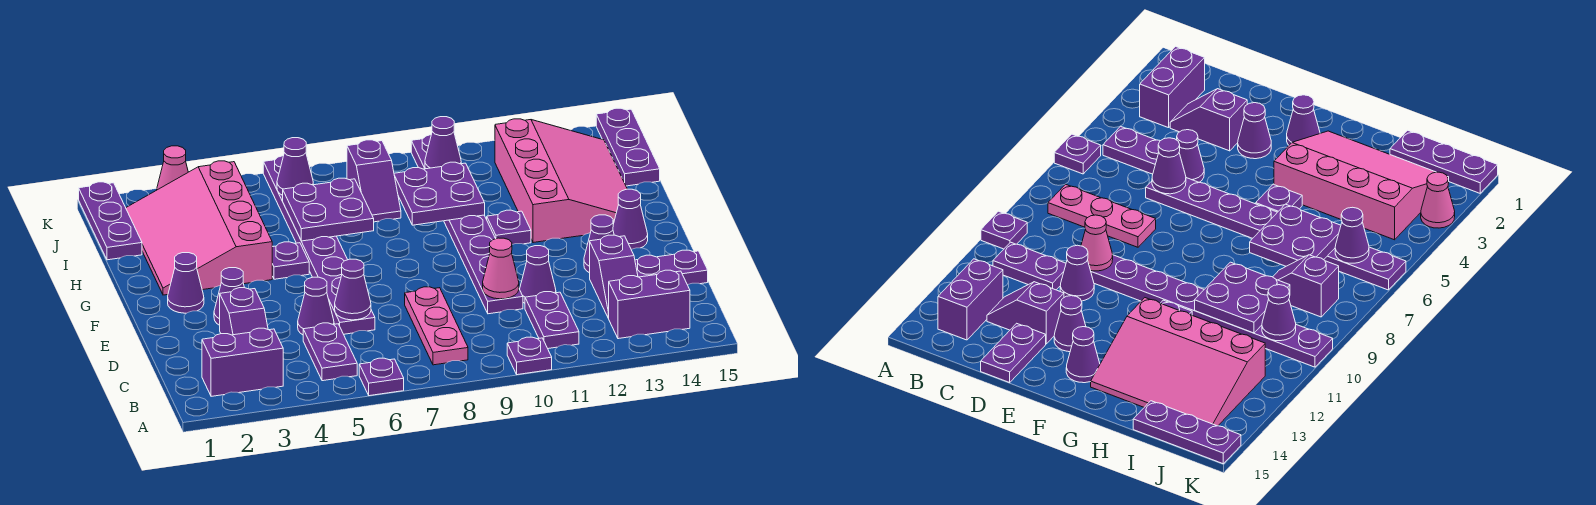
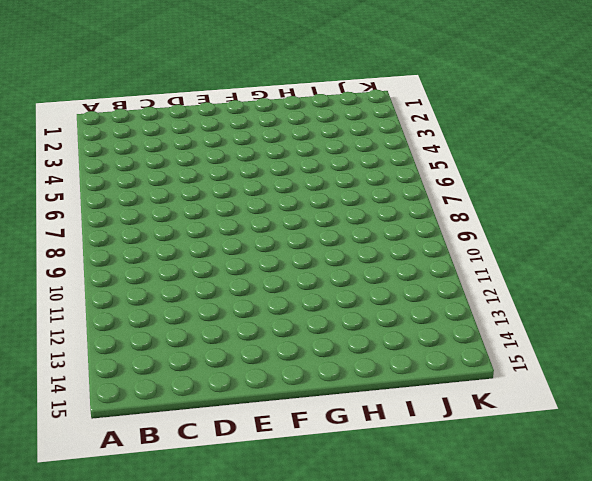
none -> purple plate A6 level 1
none -> purple plate A10 level 1
none -> purple brick B2:B3 level 1
none -> purple plate B5:C5 level 1

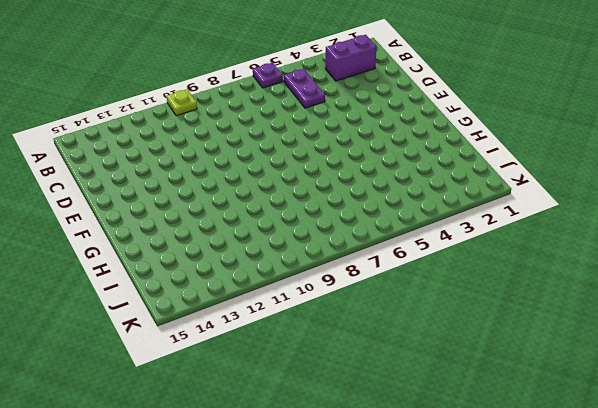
lime plate A10 level 1 -> purple plate A10 level 1
none -> pink plate B8:D8 level 1
none -> purple plate B11:C11 level 1
none -> purple brick B13:B14 level 1
none -> purple slope C3:D3 level 1 top D

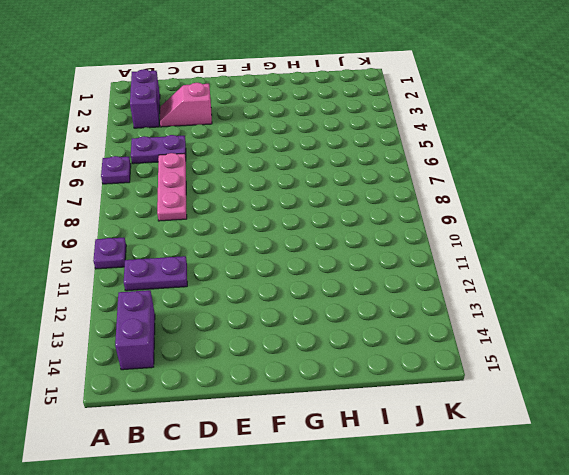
pink slope C3:D3 level 1 top D -> purple slope C3:D3 level 1 top D
pink plate C6:C8 level 1 -> pink plate B8:D8 level 1
none -> purple slope C13:D13 level 1 top D
none -> purple cone D5 level 1
none -> purple plate D6:K6 level 1
none -> purple plate D10:K10 level 1

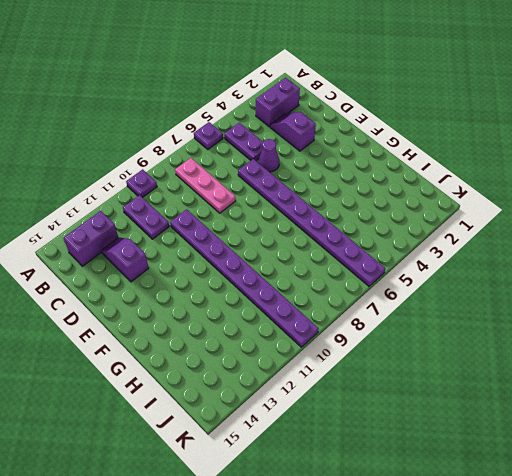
none -> purple cone D11 level 1
none -> purple plate D14:D15 level 1
none -> purple cone E3 level 1
none -> purple cone E13 level 1

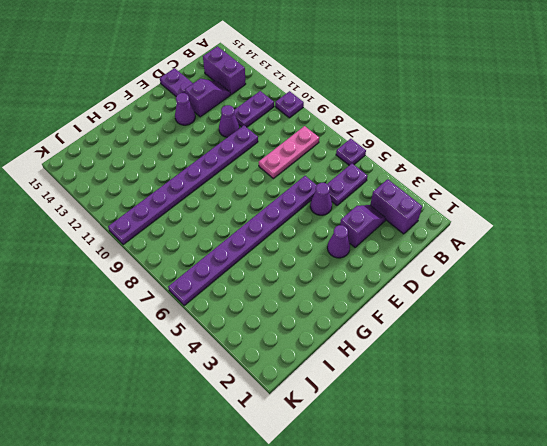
none -> purple cone F2 level 1
none -> purple cone F14 level 1
none -> pink slope G2:J4 level 1 top 4
none -> purple plate G5 level 1

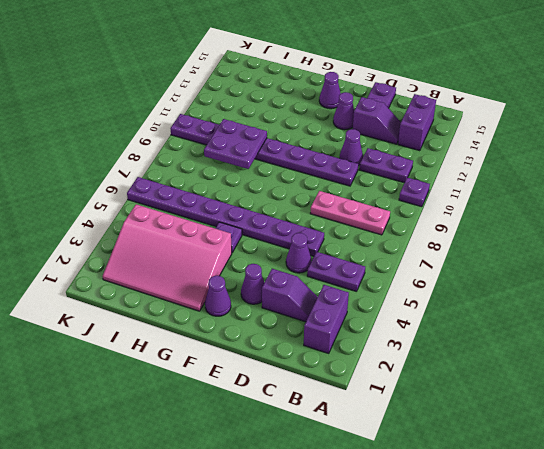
none -> purple plate A6 level 1
none -> purple plate G11 level 1
none -> pink slope G12:J14 level 1 top 12
none -> purple plate I1:K1 level 1

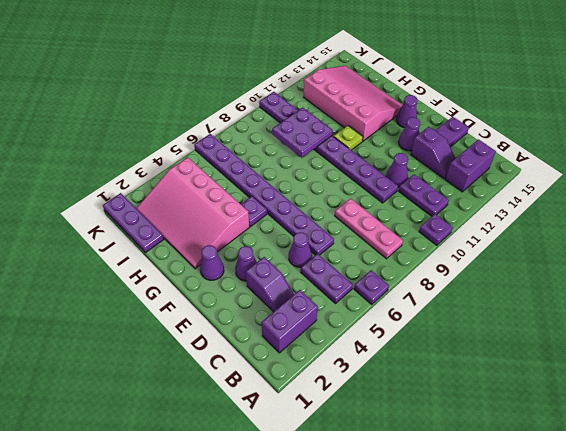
lime plate G11 level 1 -> purple plate G11 level 1
none -> purple slope I8:J8 level 1 top J
none -> purple plate I15:K15 level 1
none -> pink cone K3 level 1
none -> purple cone D6 level 2

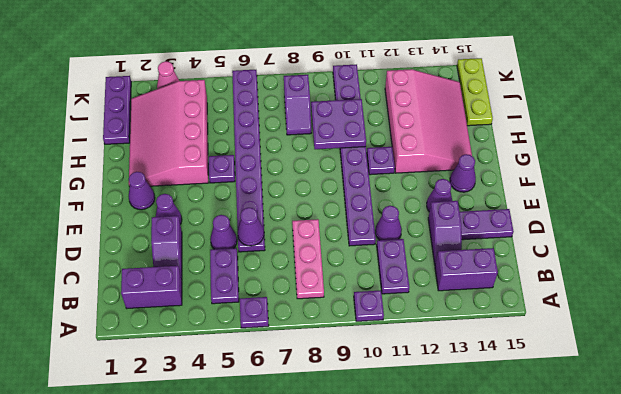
lime plate I15:K15 level 1 -> purple plate I15:K15 level 1
none -> pink cone D10 level 2
none -> purple plate H6:I7 level 2
none -> purple cone J6 level 2
none -> purple cone J10 level 2

